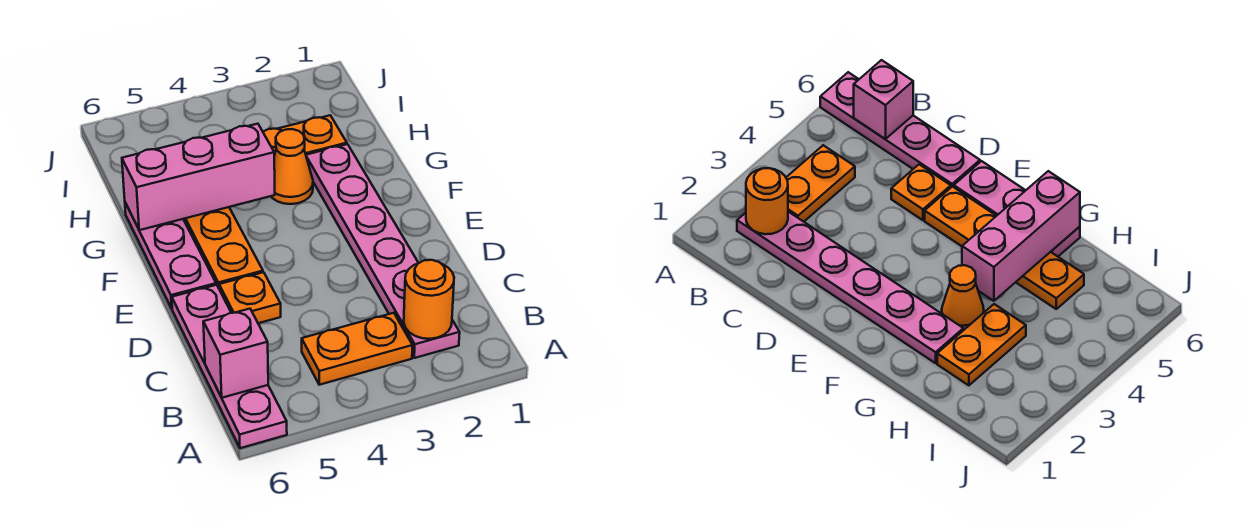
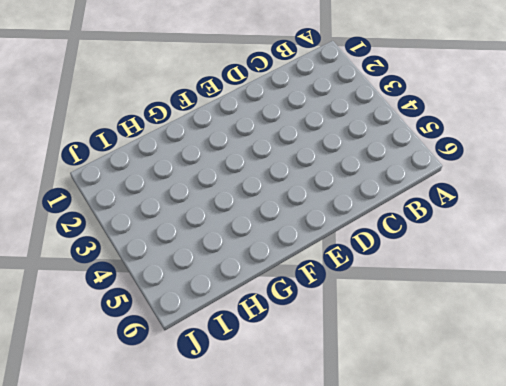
none -> pink plate A6:D6 level 1
none -> pink plate B2:G2 level 1

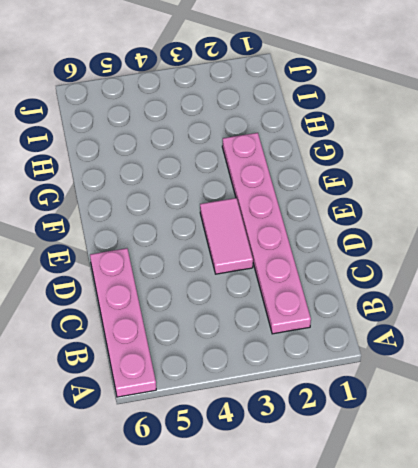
pink tile D3:E3 level 1 -> none
none -> orange plate B3:B4 level 1
none -> orange plate D5 level 1

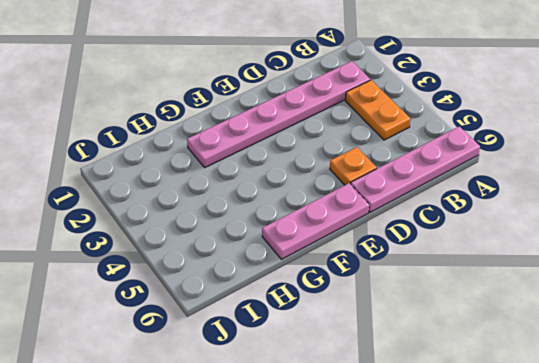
none -> orange plate E5:H5 level 1
none -> orange cone G3 level 1

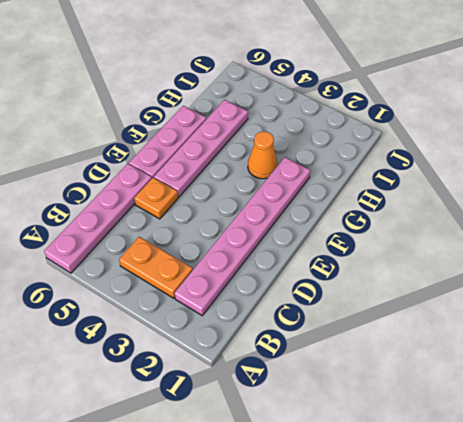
pink plate E5:H5 level 1 -> orange plate E5:H5 level 1
none -> orange plate H2:H3 level 1
none -> orange round brick B2 level 2

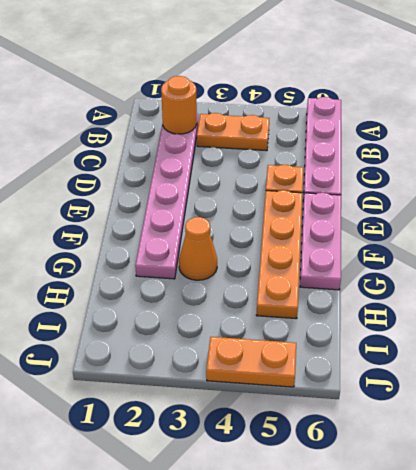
orange plate J4:J5 level 1 -> orange plate H2:H3 level 1
none -> pink brick B6 level 2
none -> pink brick G4:G6 level 2

